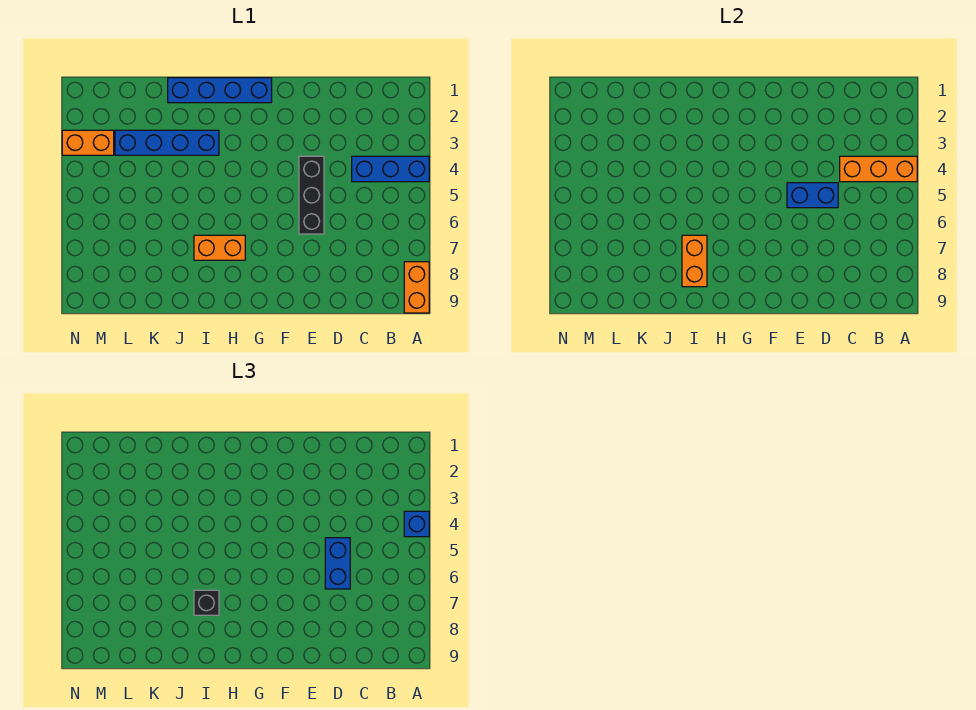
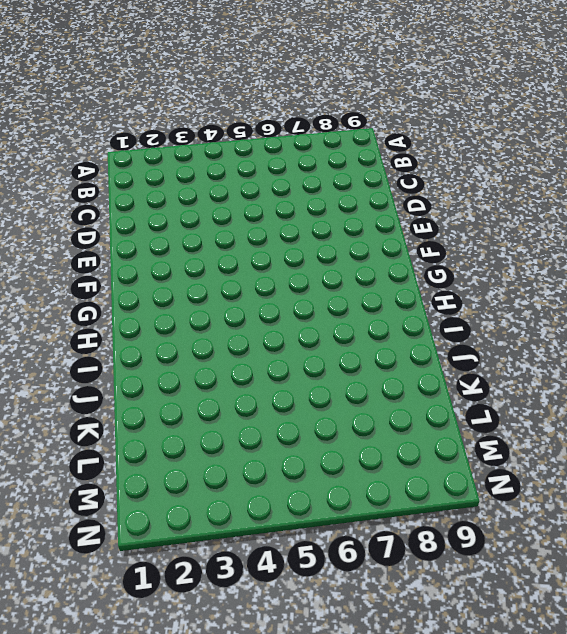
none -> blue brick A4:C4 level 1
none -> orange brick A8:A9 level 1
none -> black brick E4:E6 level 1

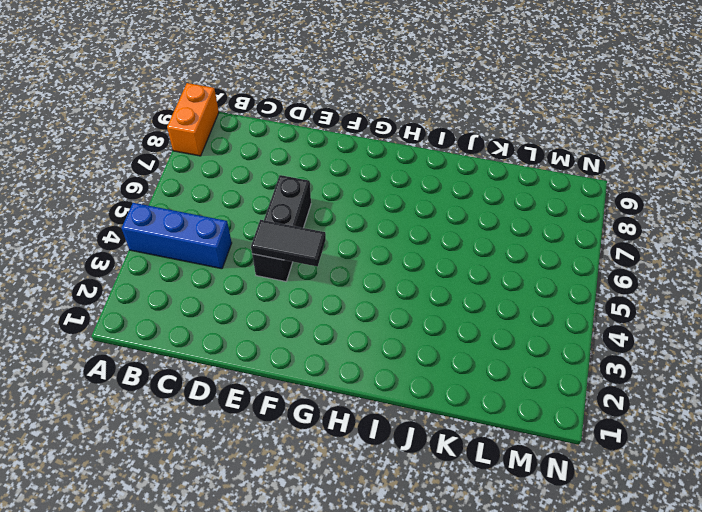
black tile E4:F4 level 2 -> none
none -> blue brick G1:J1 level 1
none -> orange brick H7:I7 level 1
none -> blue brick I3:L3 level 1

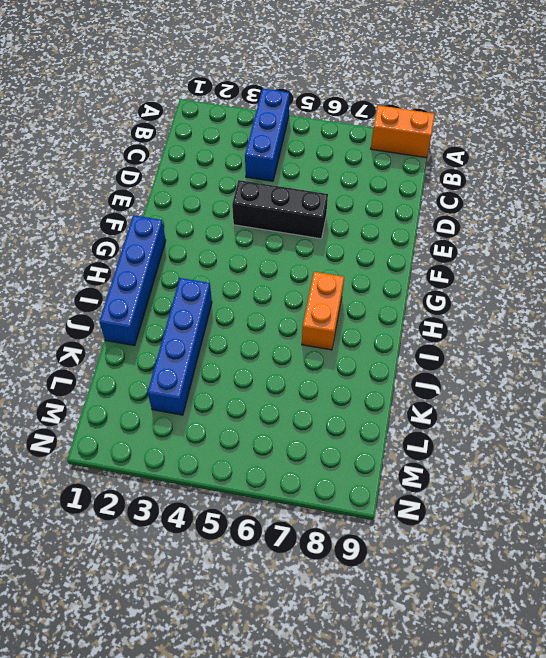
none -> orange brick M3:N3 level 1
none -> orange brick A4:C4 level 2
none -> blue brick D5:E5 level 2

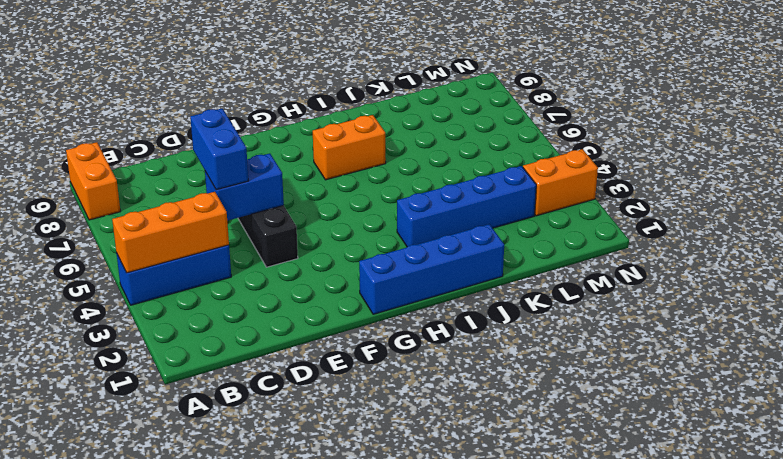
none -> orange brick I7:I8 level 2
none -> blue brick A4 level 3
none -> black brick I7 level 3

